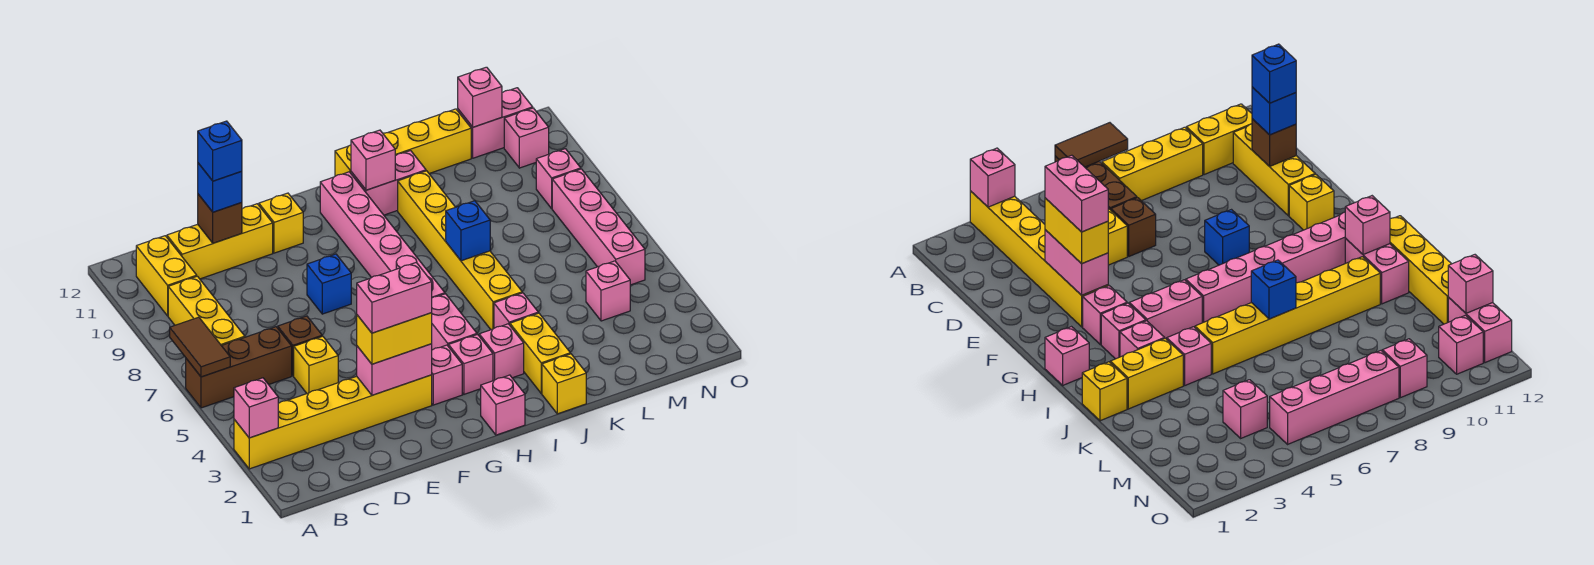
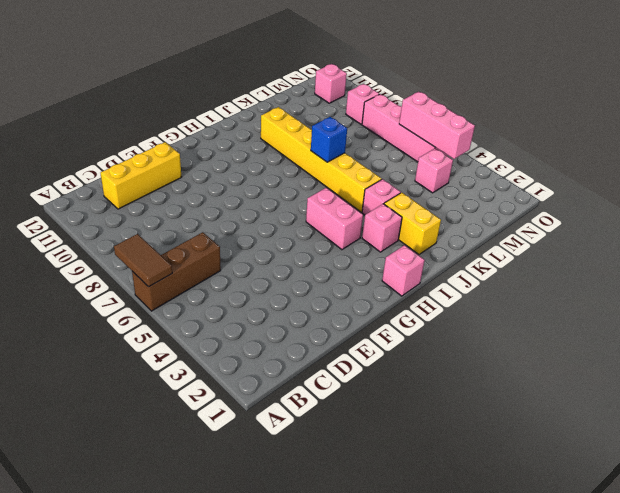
pink brick N4:N6 level 2 -> none
none -> yellow brick A3:F3 level 1
none -> yellow brick B7:B9 level 1
none -> yellow brick B10:B11 level 1
none -> yellow brick D5 level 1

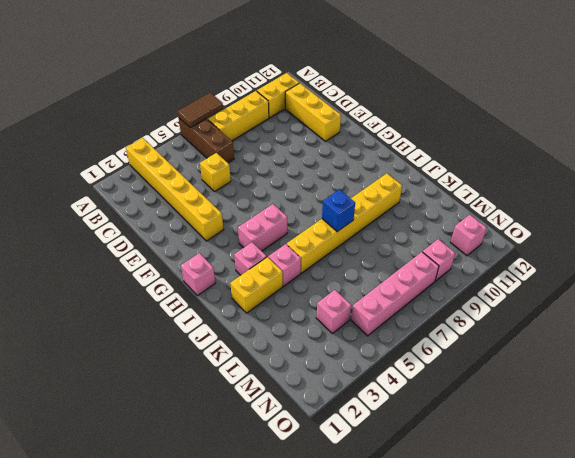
none -> brown brick D6 level 1
none -> blue brick F8 level 1
none -> yellow brick F11 level 1
none -> pink brick G3 level 1

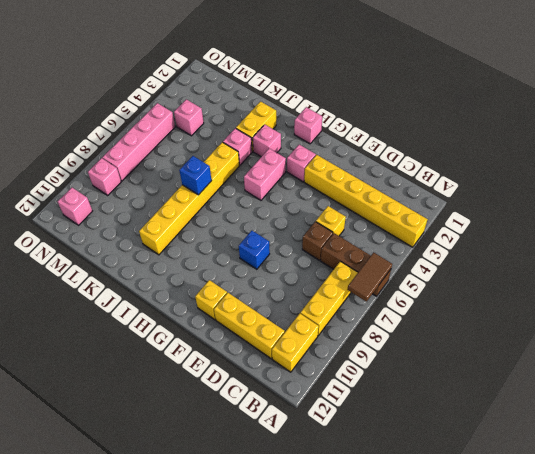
none -> pink brick H3 level 1
none -> pink brick H6:H11 level 1
none -> pink brick I11:J11 level 1
none -> yellow brick I12:L12 level 1

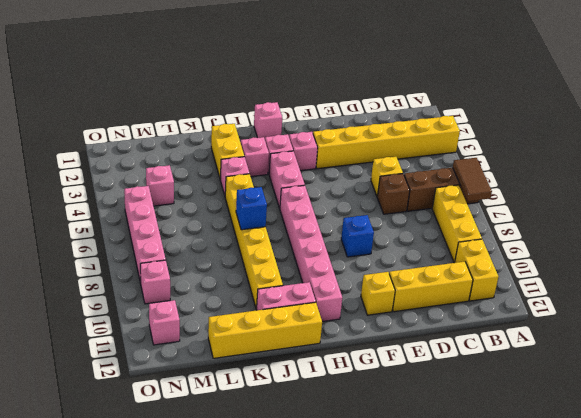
none -> yellow brick J1 level 1
none -> pink brick M12:N12 level 1
none -> pink brick A3 level 2
none -> brown brick D11 level 2

